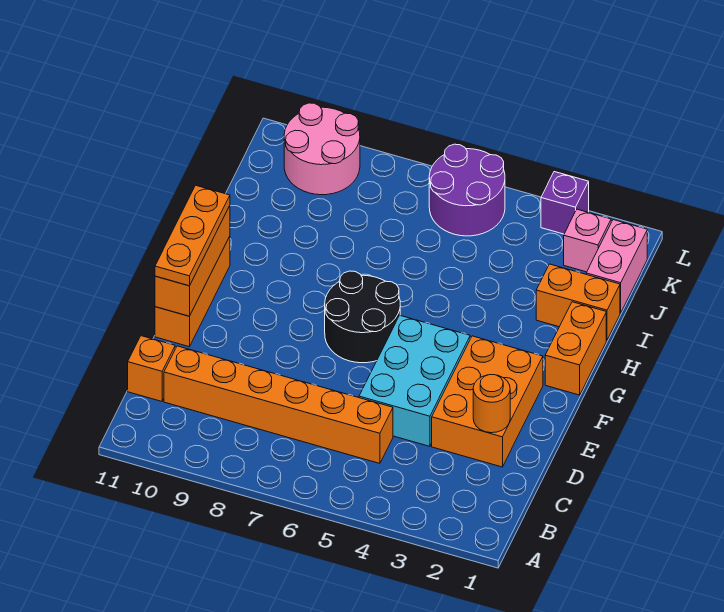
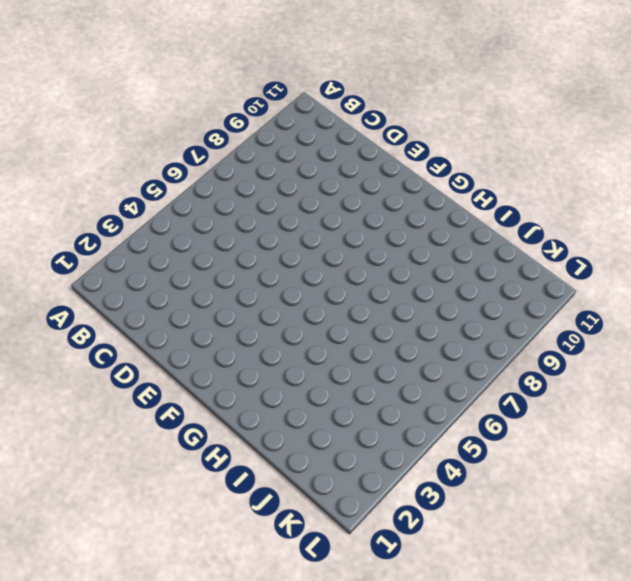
none -> orange brick C5:C10 level 1
none -> orange brick C11 level 1
none -> orange brick D2:F3 level 1

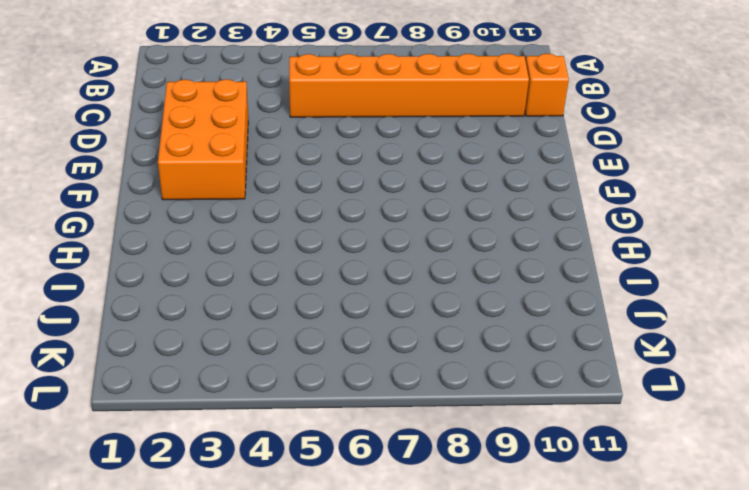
none -> cyan brick D4:F5 level 1
none -> orange brick E11:G11 level 1
none -> black round brick F6:G7 level 1

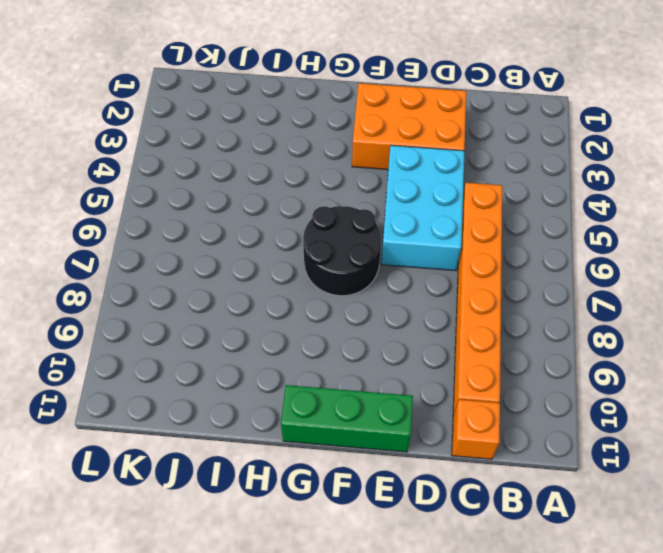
cyan brick D4:E6 level 1 -> cyan brick D4:F5 level 1
green brick E11:G11 level 1 -> orange brick E11:G11 level 1
none -> orange brick G1:H1 level 1
none -> orange brick I1:I2 level 1
none -> pink brick J1:K1 level 1

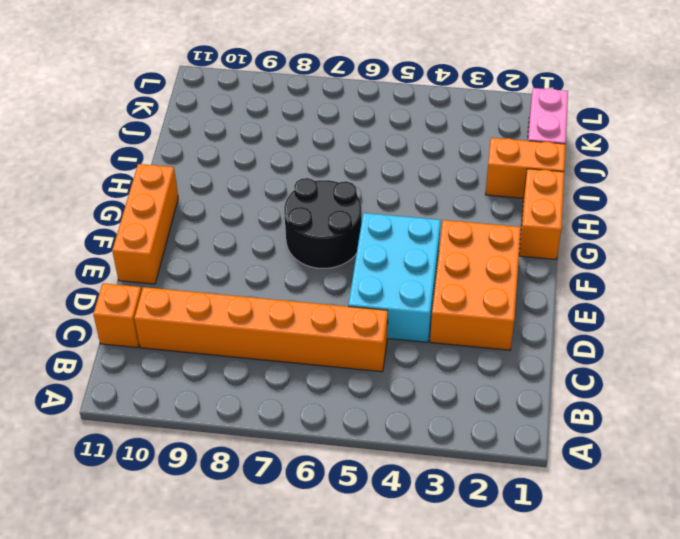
none -> pink brick K2 level 1
none -> purple round brick K5:L6 level 1
none -> pink round brick K9:L10 level 1

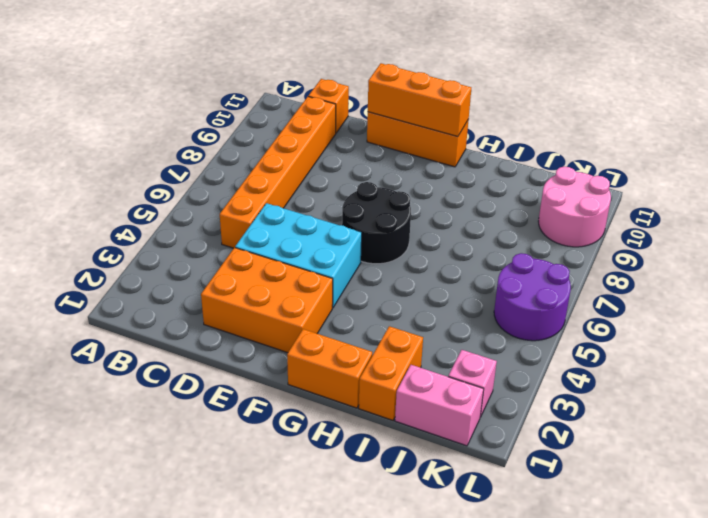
none -> purple brick L3 level 1
none -> orange round brick D2 level 2
none -> orange plate E11:G11 level 3

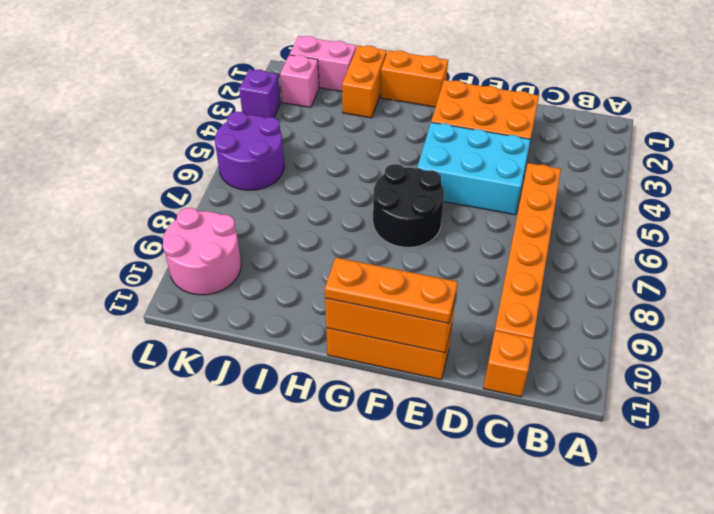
none -> orange round brick D2 level 2

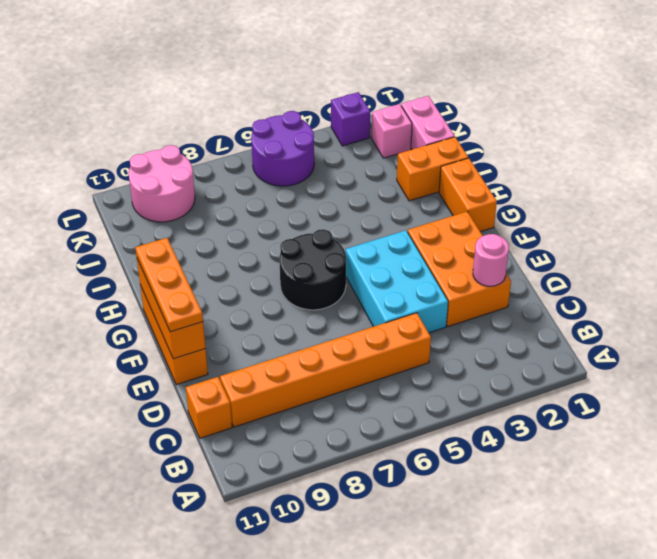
pink round brick D2 level 2 -> orange round brick D2 level 2

